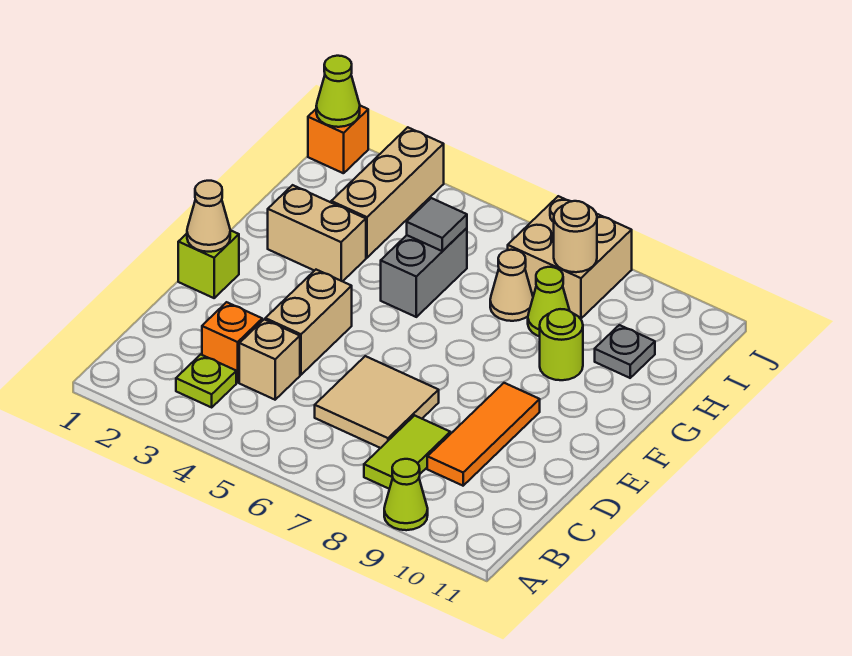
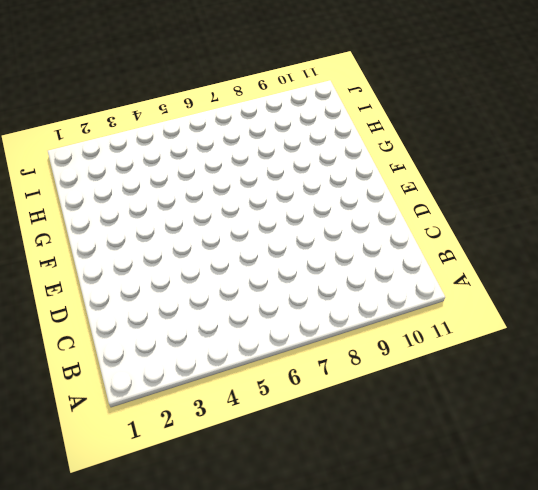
none -> lime cone A9 level 1
none -> lime plate B3 level 1
none -> lime tile B8:C8 level 1

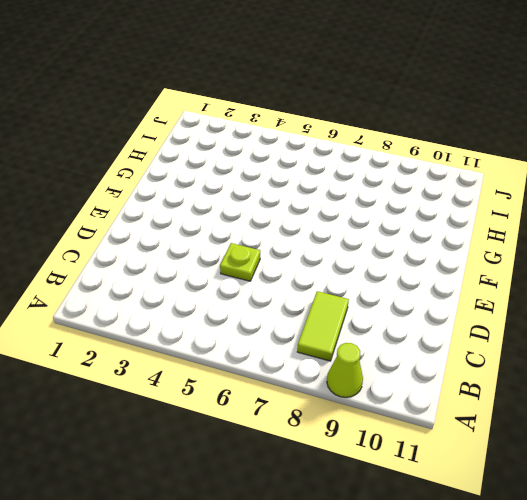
lime plate D5 level 1 -> lime plate B3 level 1
none -> orange brick C3 level 1
none -> tan brick C4 level 1
none -> tan tile C6:D7 level 1

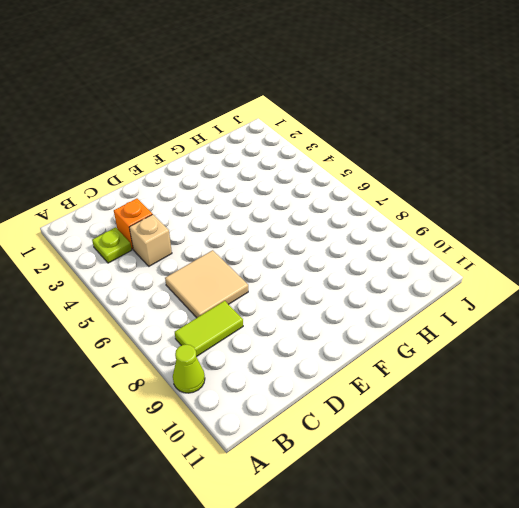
none -> orange tile C9:E9 level 1
none -> tan brick D4:E4 level 1
none -> lime brick E1 level 1

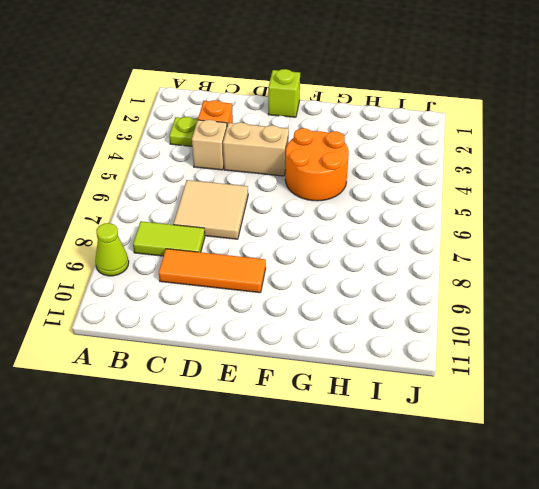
orange round brick F4:G5 level 1 -> grey brick G5:H5 level 1
none -> tan brick G2:G3 level 1
none -> lime round brick G9 level 1
none -> tan brick H3:J3 level 1

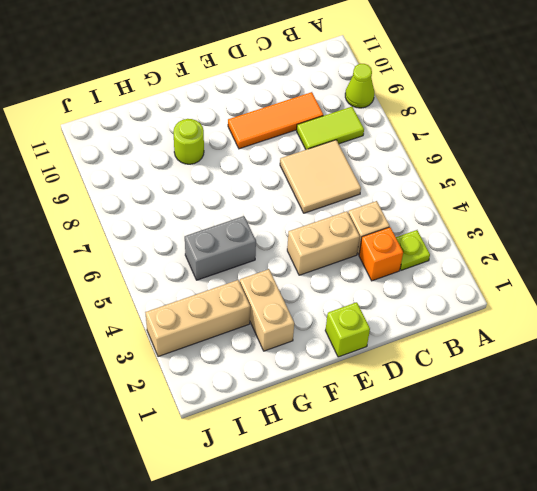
none -> tan cone H7 level 1
none -> lime cone H8 level 1
none -> grey plate H10 level 1

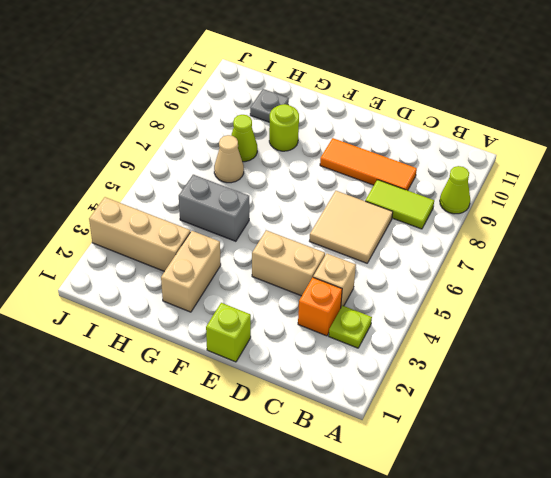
none -> tan brick I7:J8 level 1
none -> orange brick J1 level 1
none -> tan cone E1 level 2

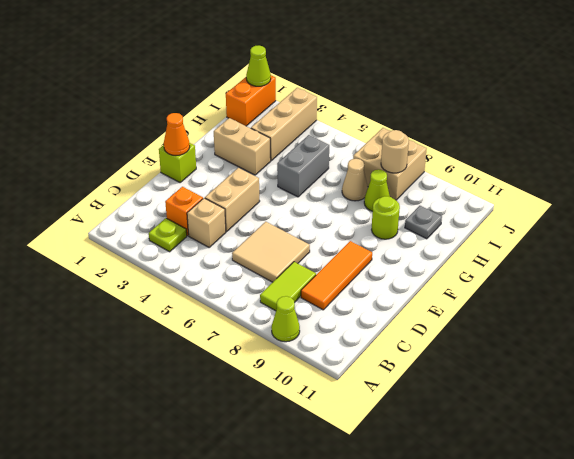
orange cone E1 level 2 -> tan cone E1 level 2
orange brick I1:J1 level 1 -> orange brick J1 level 1
none -> grey tile H5 level 2

